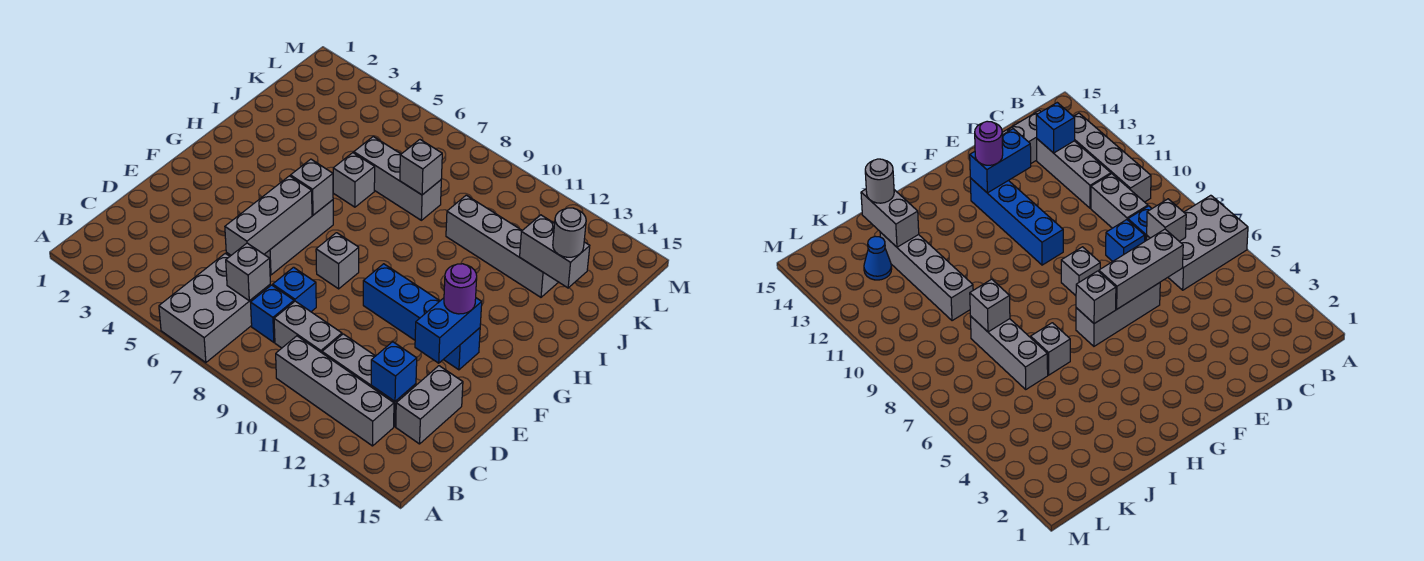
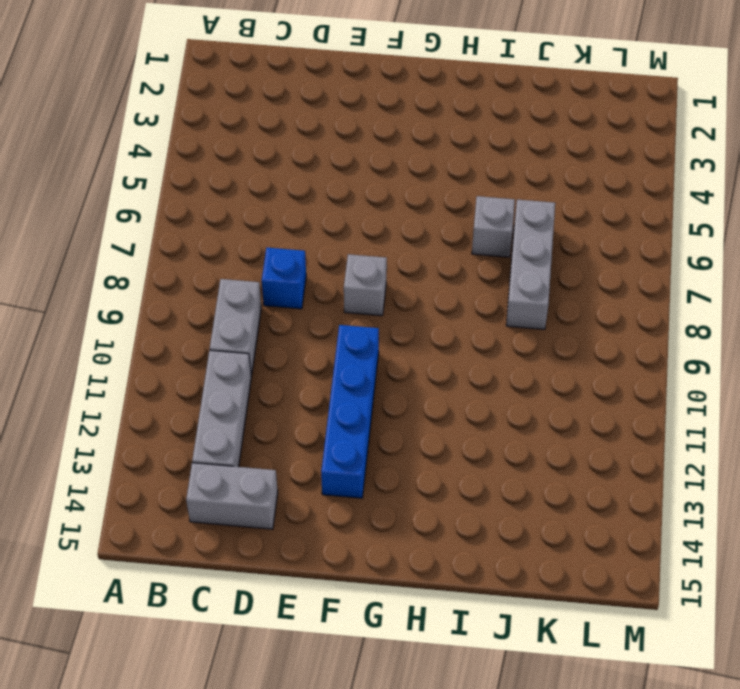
none -> grey brick A6:C7 level 1
none -> grey brick B10:B13 level 1
none -> blue brick C8 level 1

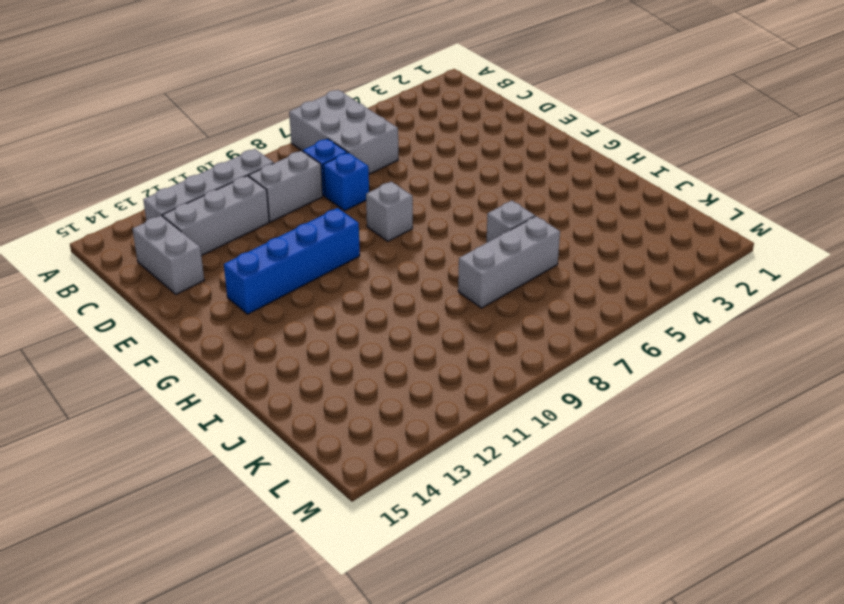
none -> grey brick E6:G6 level 1
none -> grey brick J10:J13 level 1
none -> blue cone K13 level 1

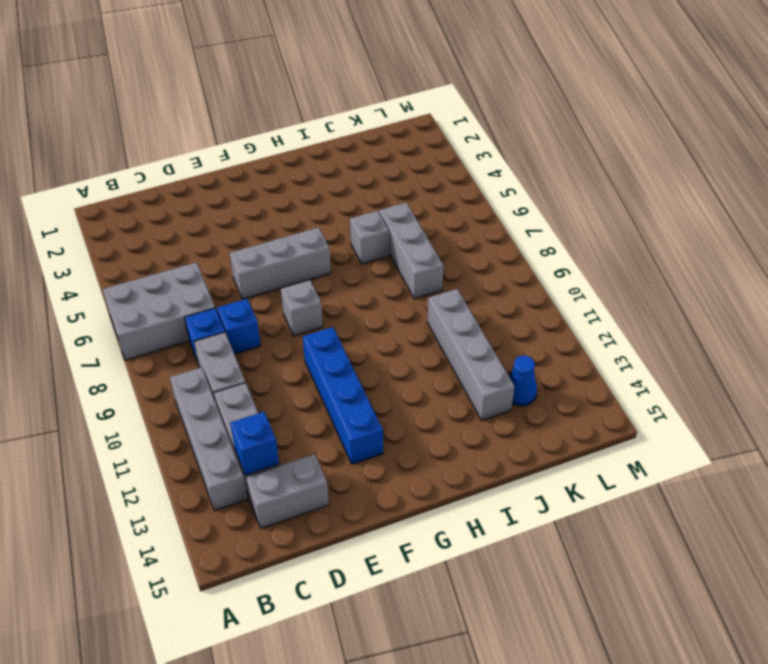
none -> grey brick C7 level 2
none -> grey brick D6:F6 level 2
none -> blue brick E13:F13 level 2

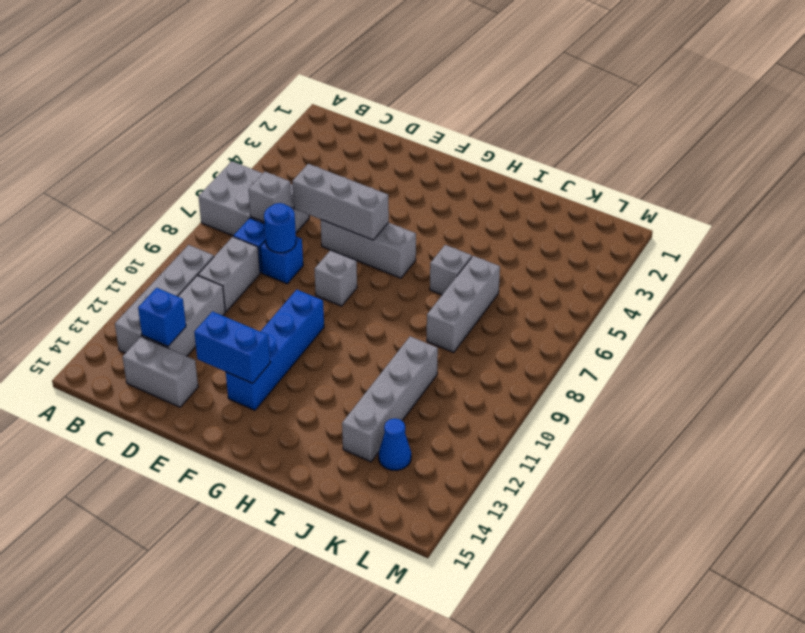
blue round brick D8 level 2 -> none
none -> grey brick G6 level 2
none -> grey brick J8 level 2
none -> grey brick J13:J14 level 2

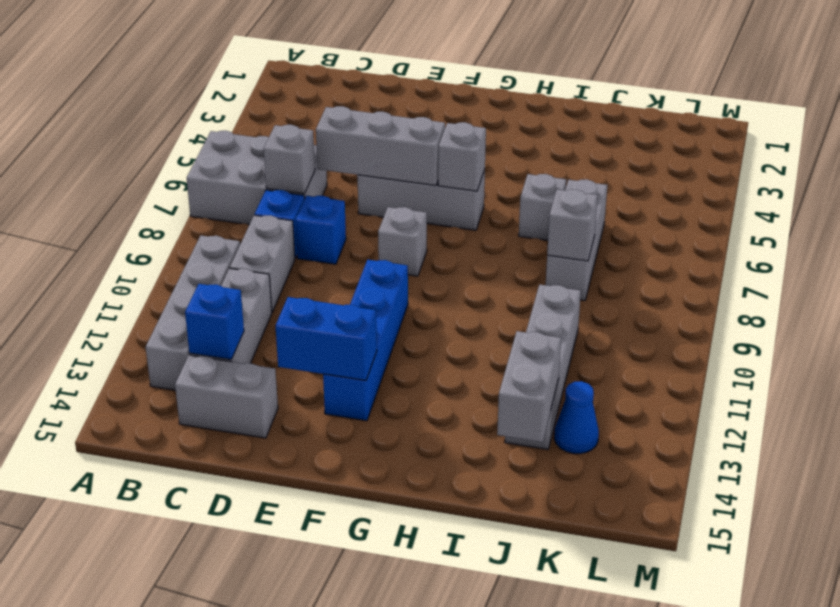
none -> purple round brick F13 level 3
none -> grey round brick J14 level 3

